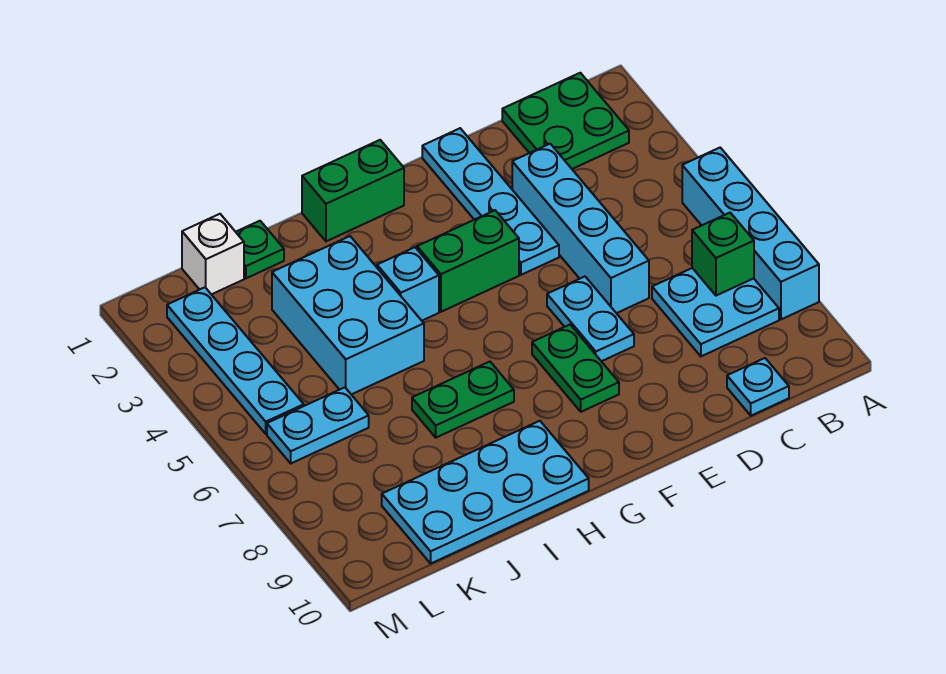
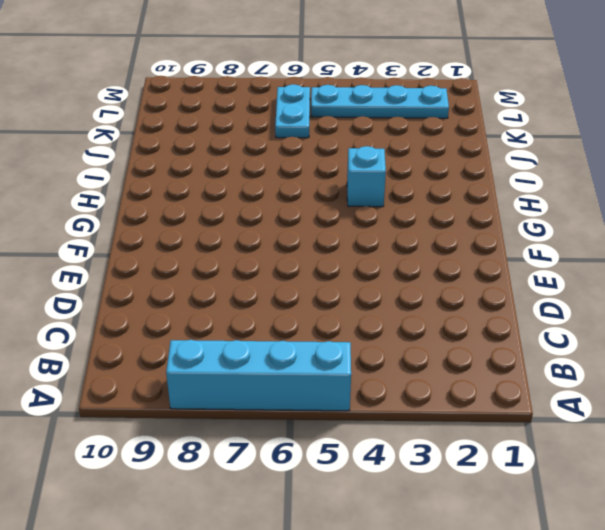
none -> green plate B1:C2 level 1
none -> cyan plate B7:C8 level 1
none -> cyan plate C10 level 1

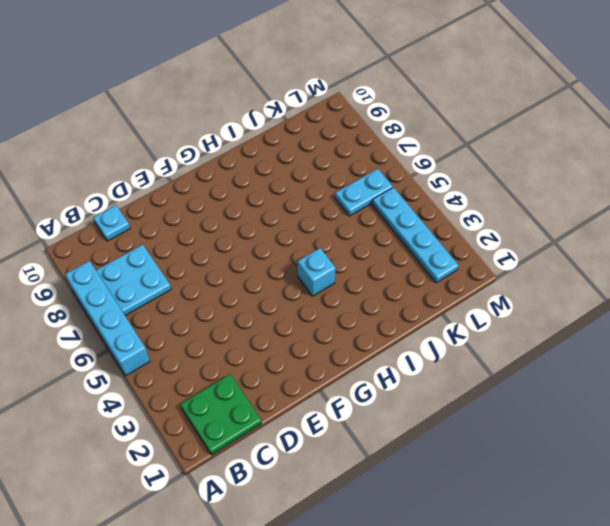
none -> cyan brick D3:D6 level 1
none -> cyan plate E1:E4 level 1
none -> cyan plate E6:E7 level 1

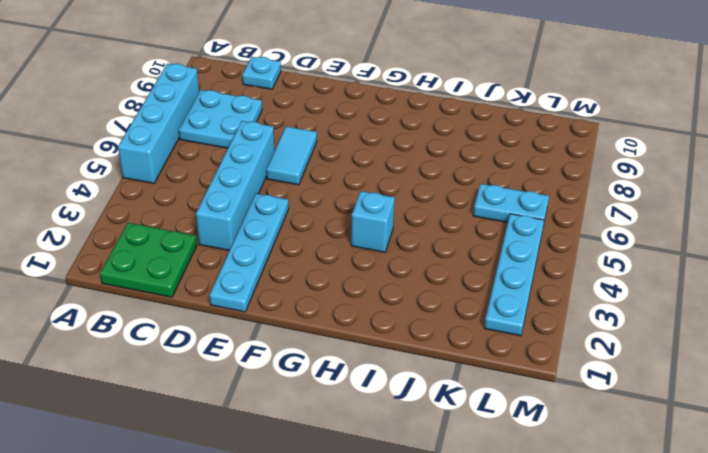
cyan tile E6:E7 level 1 -> cyan plate E6:E7 level 1
none -> green brick F4:G4 level 1
none -> green plate F7:F8 level 1
none -> green brick G1:H1 level 1

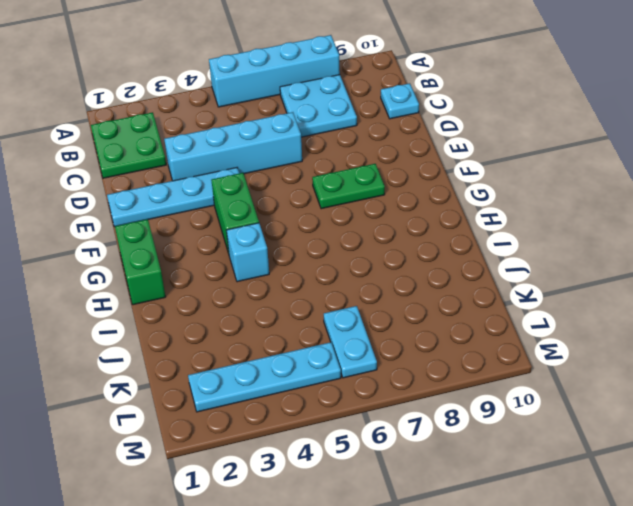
none -> cyan plate E6:E7 level 1
none -> green plate H7:I7 level 1
none -> cyan plate H9:K10 level 1

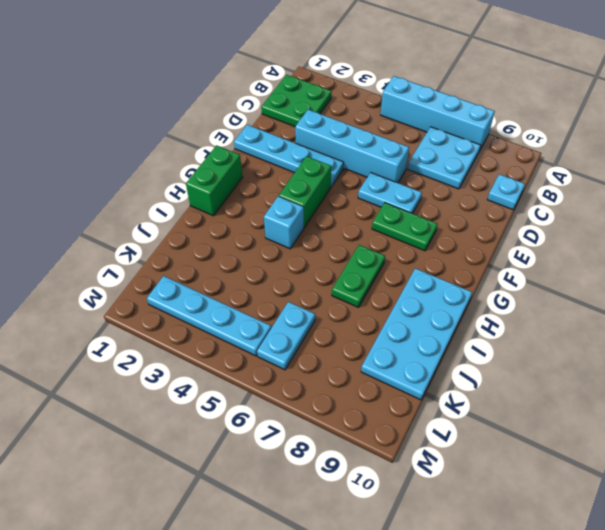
none -> cyan brick I3:J5 level 1
none -> green plate J1 level 1
none -> white brick K1 level 1

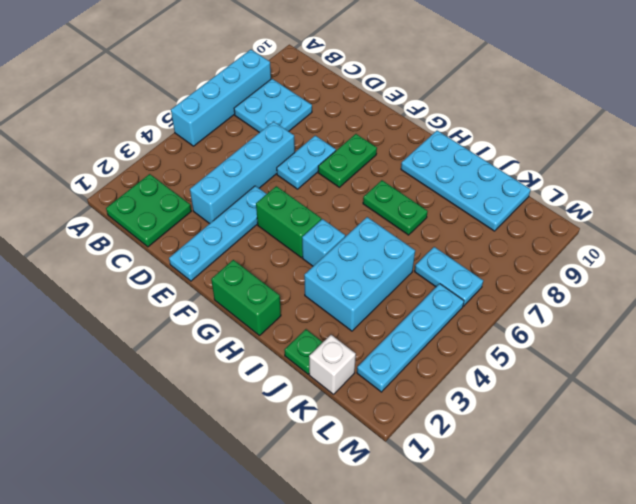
none -> cyan plate C10 level 1
none -> green brick B7 level 2

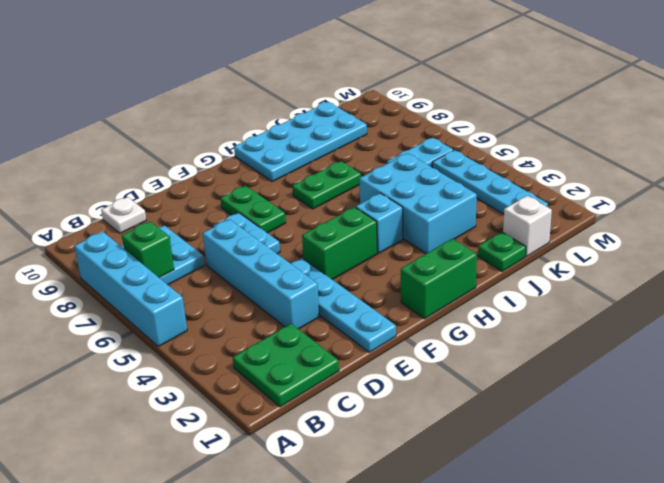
white plate C10 level 1 -> cyan plate C10 level 1

